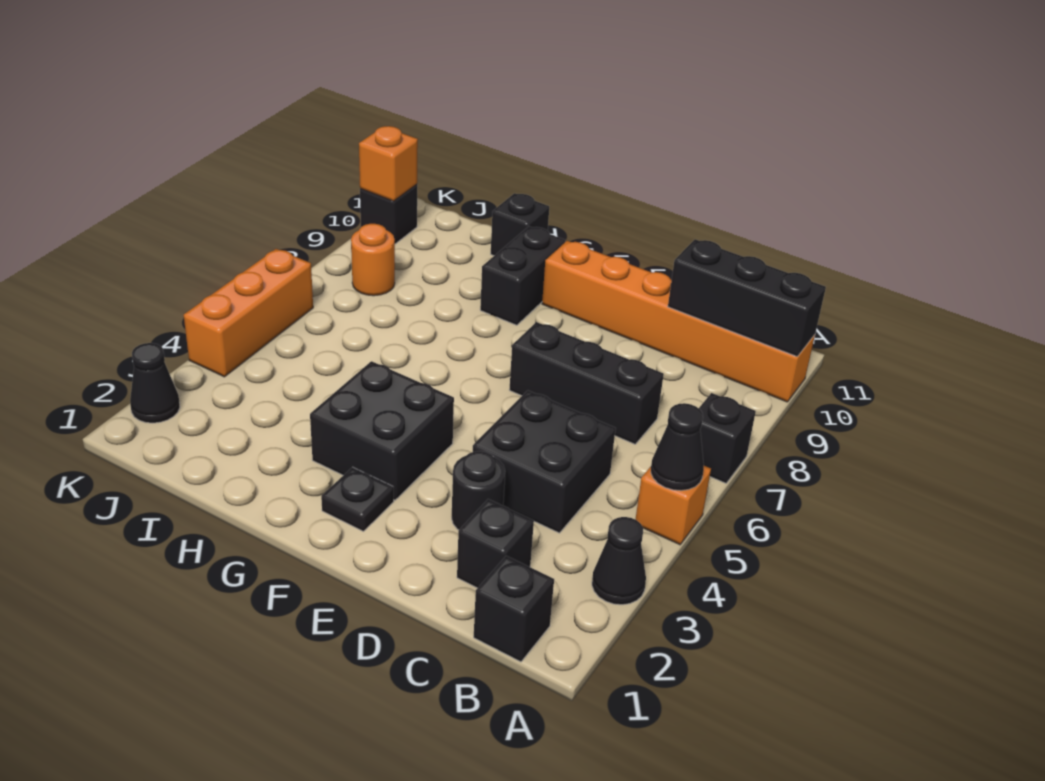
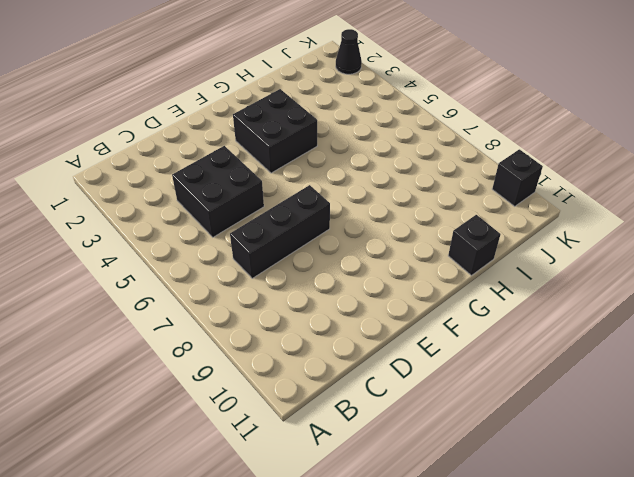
none -> black cone A3 level 1
none -> orange brick A5 level 1
none -> black brick A7 level 1

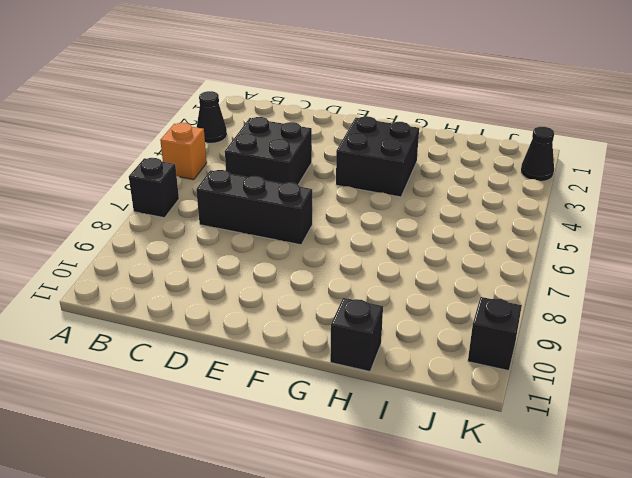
none -> orange brick A10:F10 level 1
none -> black brick B1 level 1
none -> black brick C2 level 1

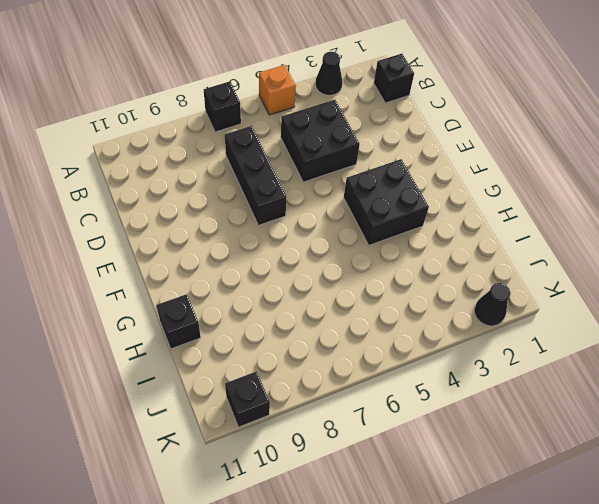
none -> orange brick A10:F10 level 1
none -> black brick C2 level 1
none -> black round brick D3 level 1

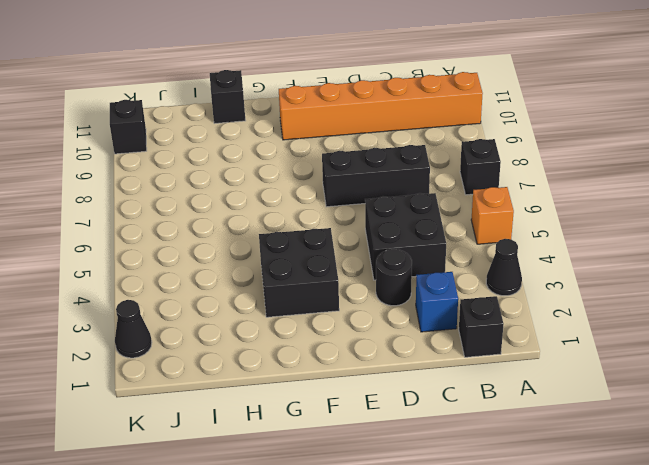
blue brick C2 level 1 -> black brick C2 level 1
none -> black plate F2 level 1
none -> black brick G9:G10 level 1
none -> orange round brick J8 level 1

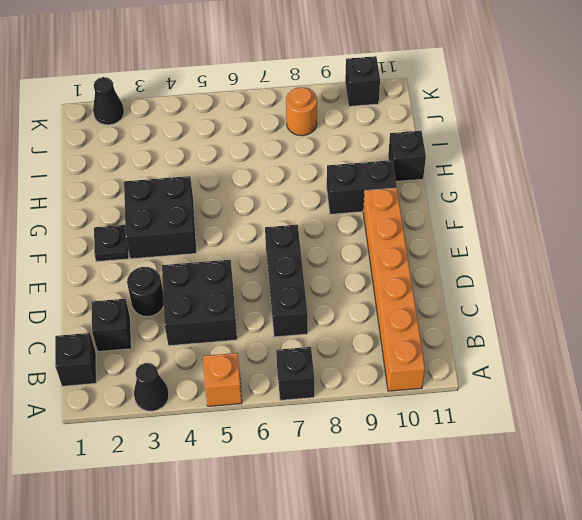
none -> orange brick K4:K6 level 1
none -> black cone A5 level 2
none -> black brick A10:C10 level 2

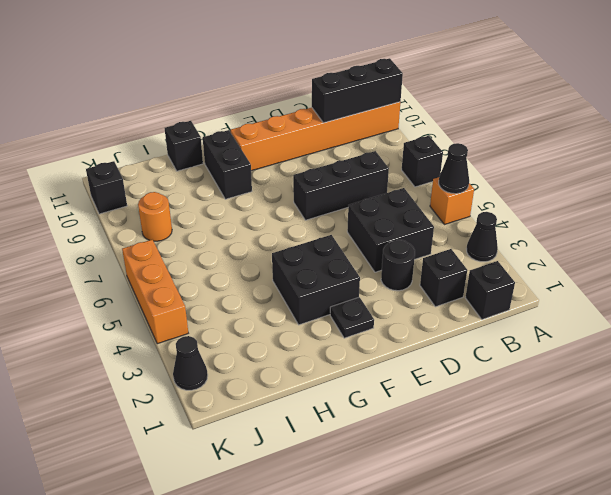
none -> orange brick K10 level 2

